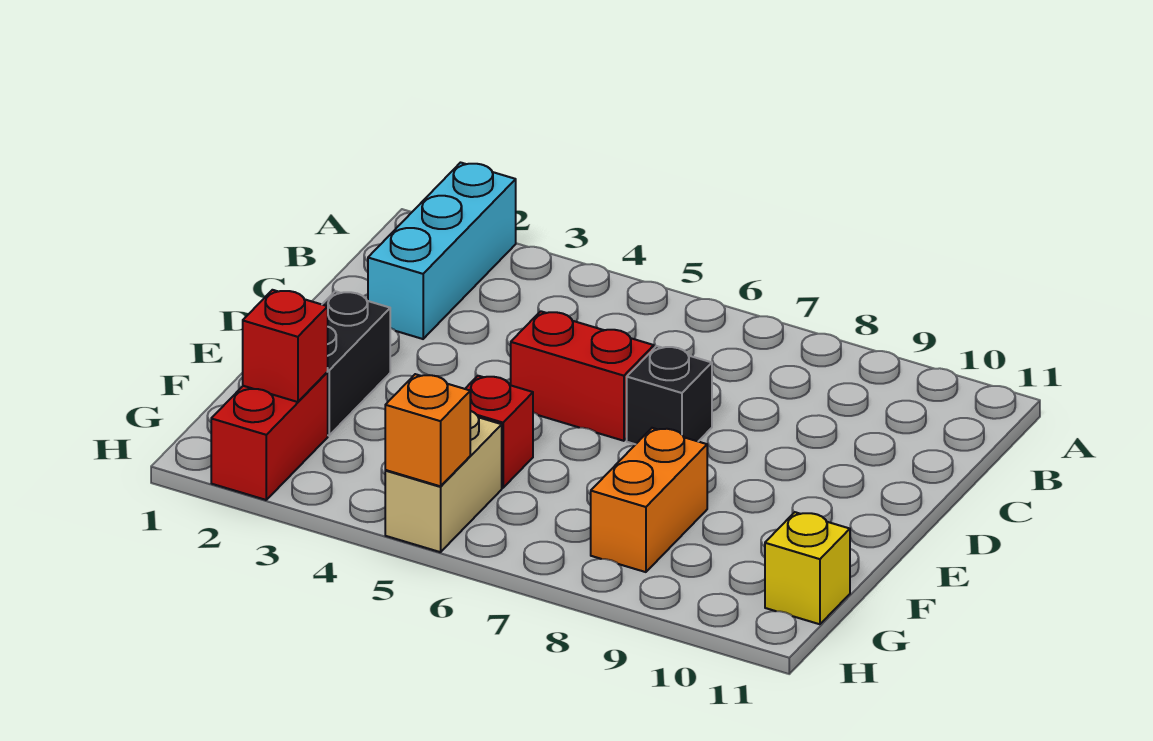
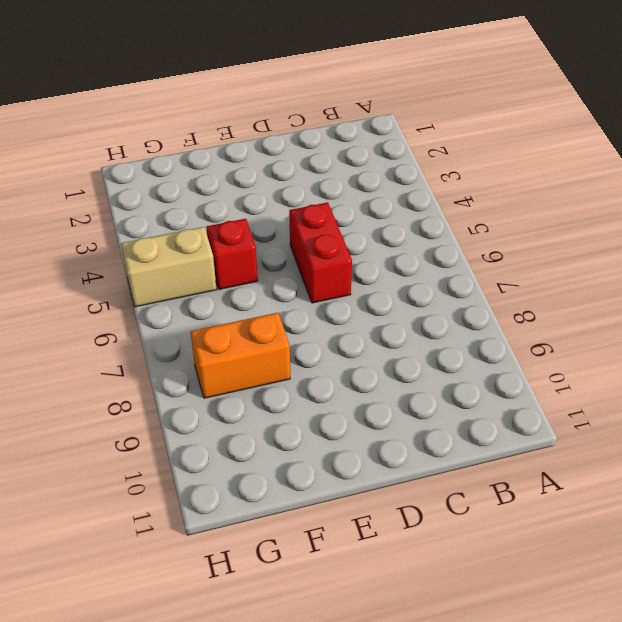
none -> cyan brick A2:C2 level 1
none -> black brick D7 level 1

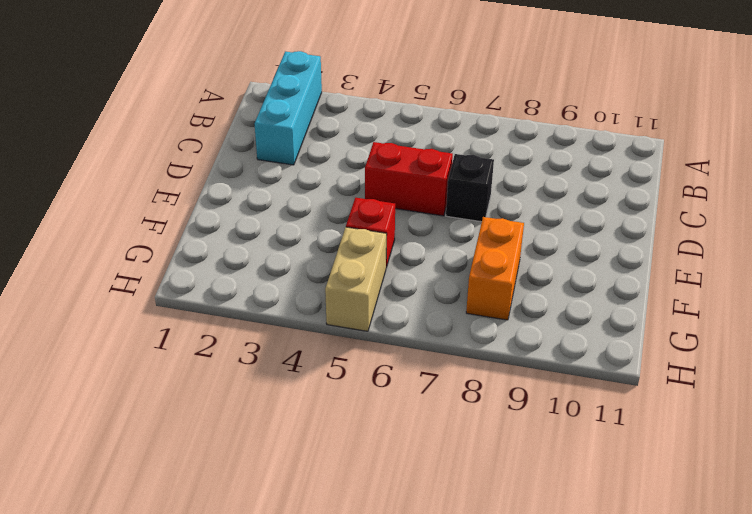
none -> black brick E2:F2 level 1
none -> red brick G2:H2 level 1

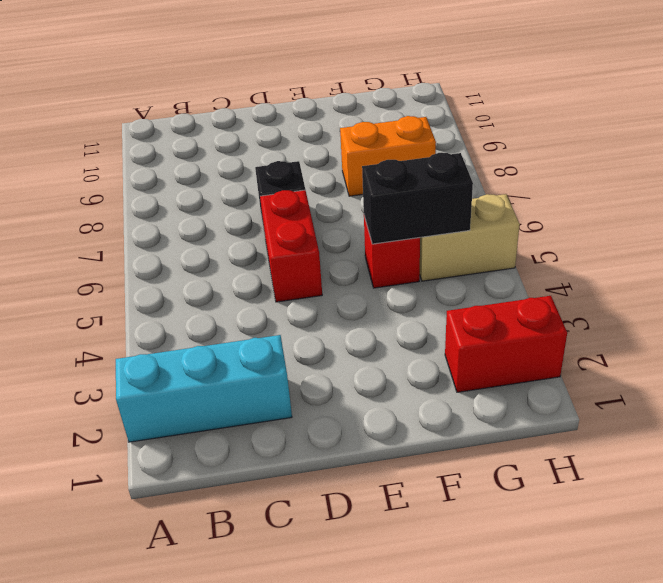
black brick F5:G5 level 2 -> black brick E2:F2 level 1
none -> yellow brick G11 level 1
none -> red brick G2 level 2

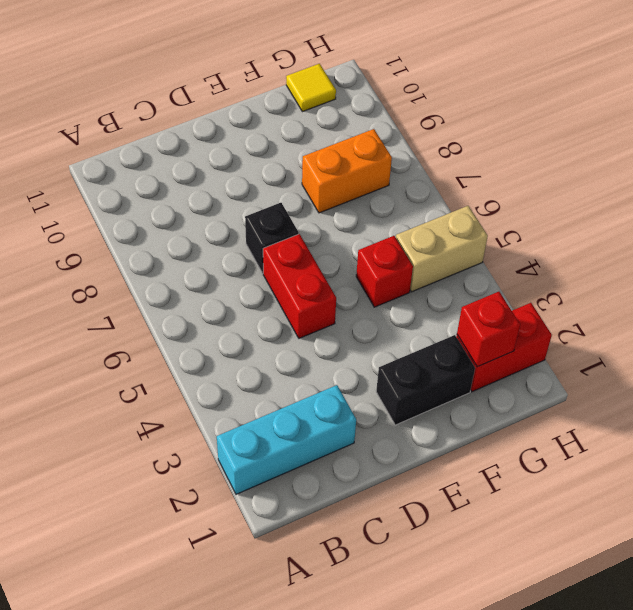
yellow tile G11 level 1 -> yellow brick G11 level 1
none -> orange brick H5 level 2

